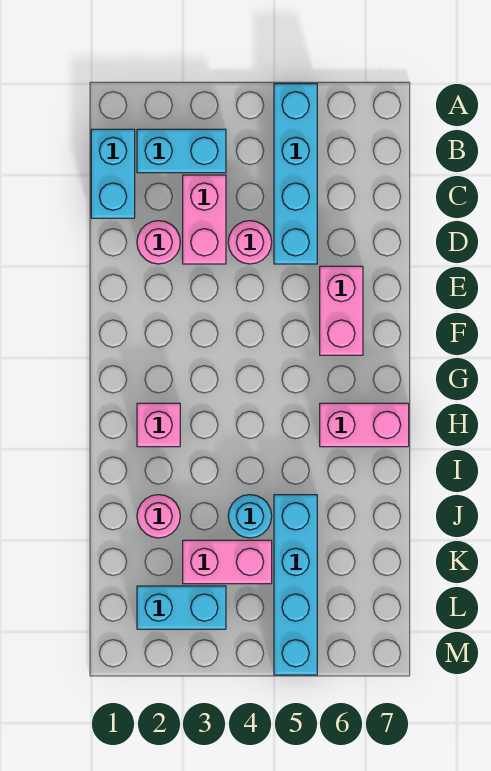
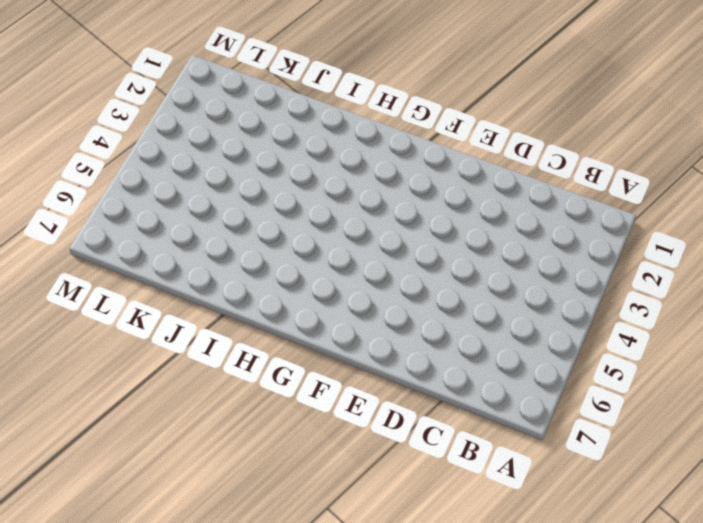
none -> cyan brick A5:D5 level 1
none -> cyan brick B1:C1 level 1
none -> cyan brick B2:B3 level 1

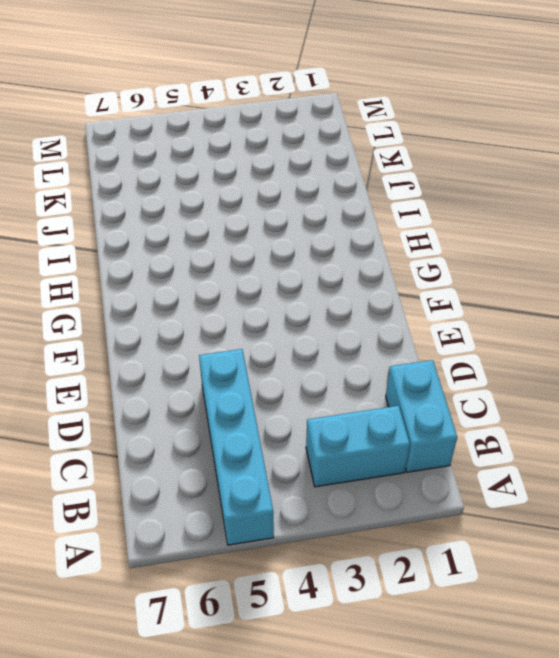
none -> pink brick C3:D3 level 1
none -> pink round brick D2 level 1
none -> pink round brick D4 level 1

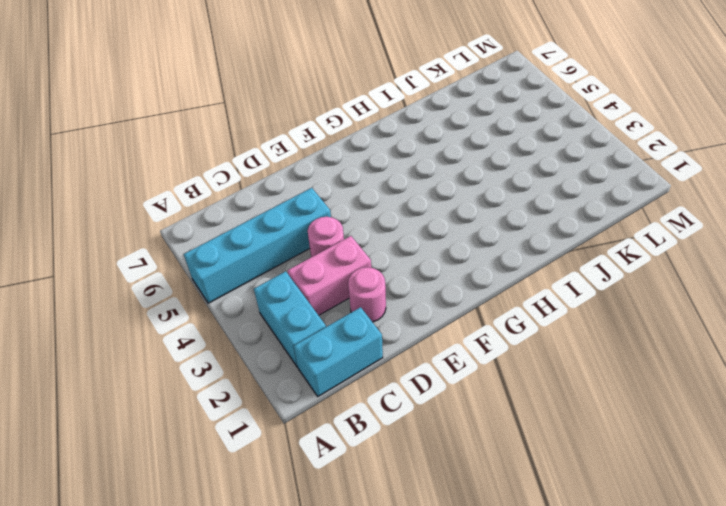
none -> pink brick E6:F6 level 1
none -> pink brick H2 level 1
none -> pink brick H6:H7 level 1

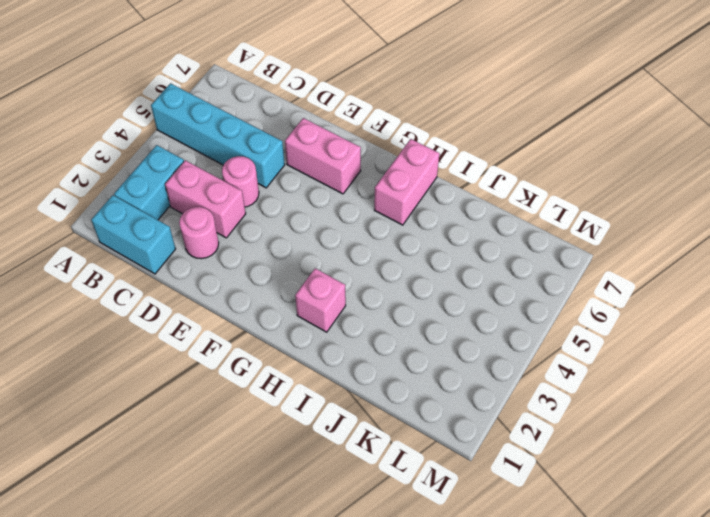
none -> pink round brick J2 level 1
none -> cyan round brick J4 level 1
none -> cyan brick J5:M5 level 1

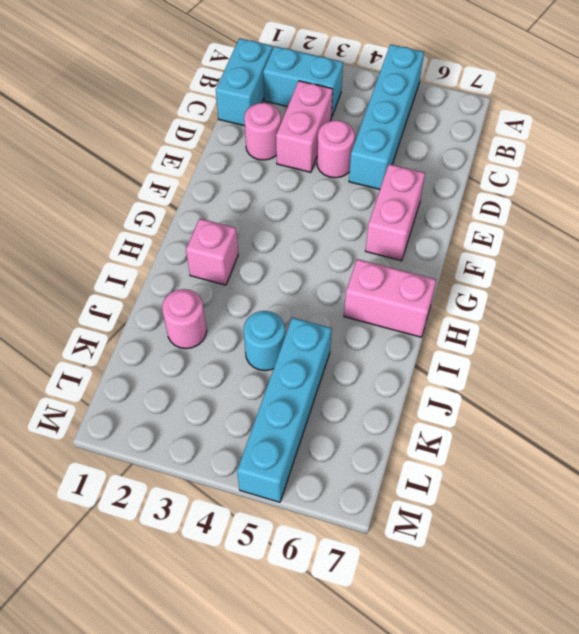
none -> pink brick K3:K4 level 1
none -> cyan brick L2:L3 level 1

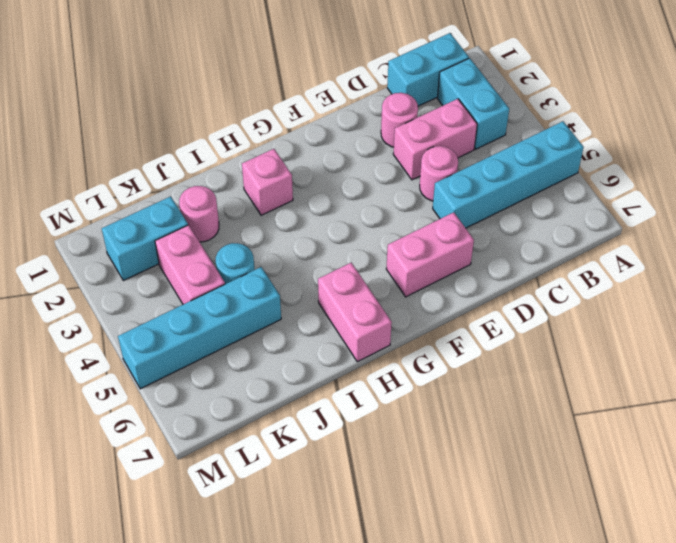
cyan brick K2:L2 level 1 -> cyan brick L2:L3 level 1

